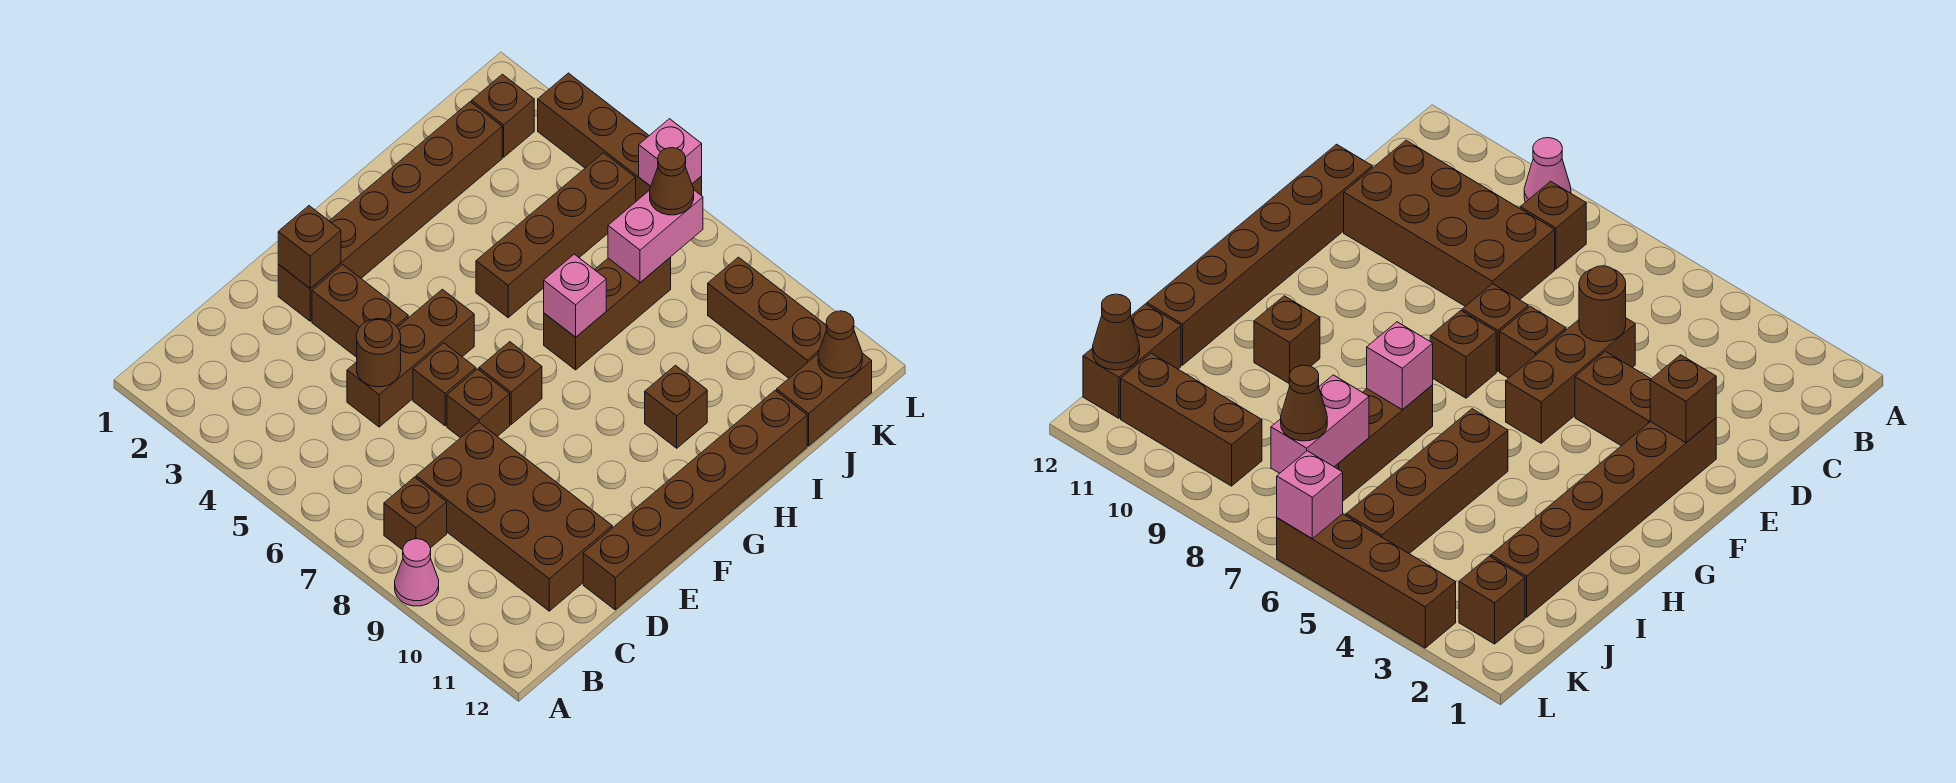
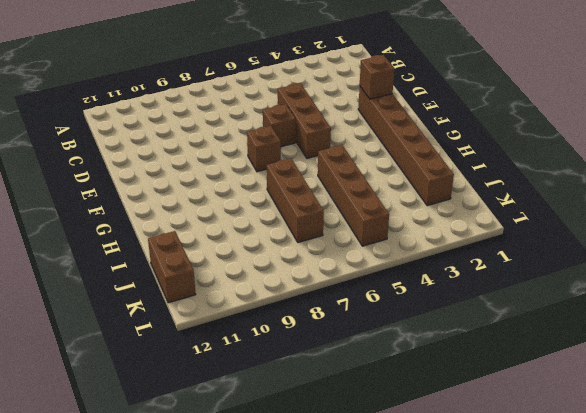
none -> pink cone A9 level 1
none -> brown brick B8 level 1
none -> brown brick C8:D11 level 1

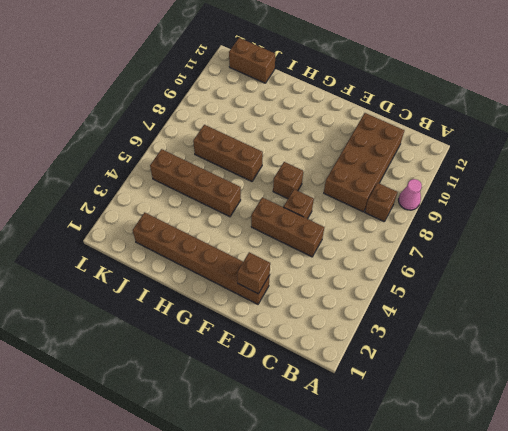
none -> brown brick D12:I12 level 1
none -> brown brick E3:E4 level 1
none -> brown brick E7 level 1

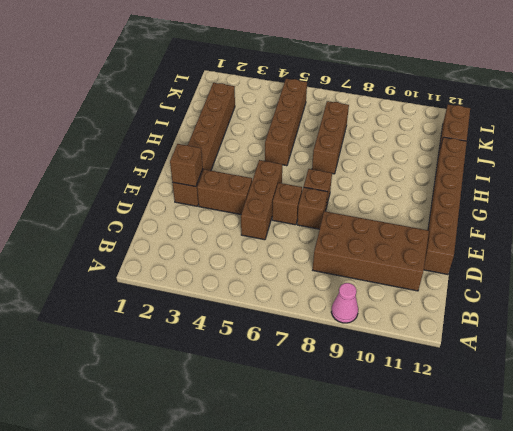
none -> brown brick B8 level 1
none -> brown brick H10 level 1
none -> brown brick K2 level 1

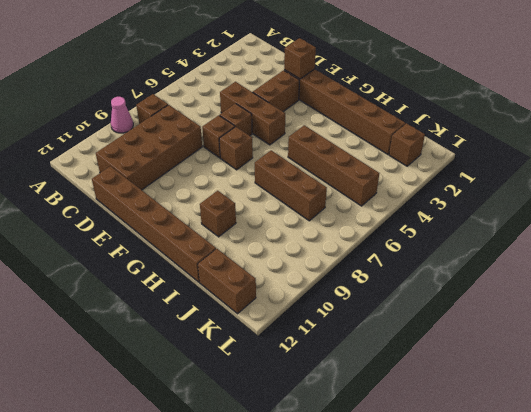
none -> brown brick K9:K11 level 1
none -> brown brick L3:L6 level 1
none -> brown round brick D5 level 2

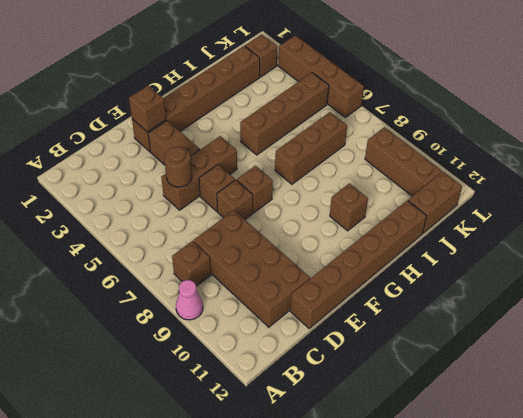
none -> pink brick H7 level 2
none -> pink brick J7:K7 level 2
none -> brown cone K12 level 2

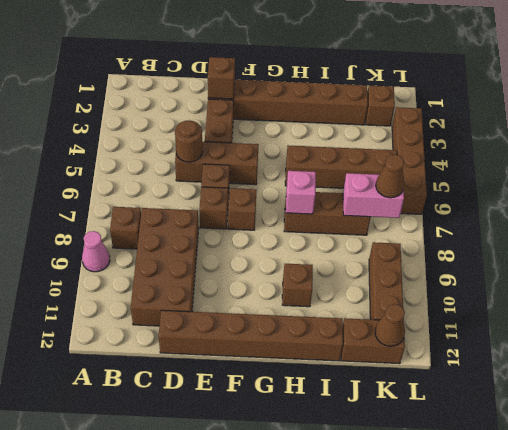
none -> pink brick L6 level 2

